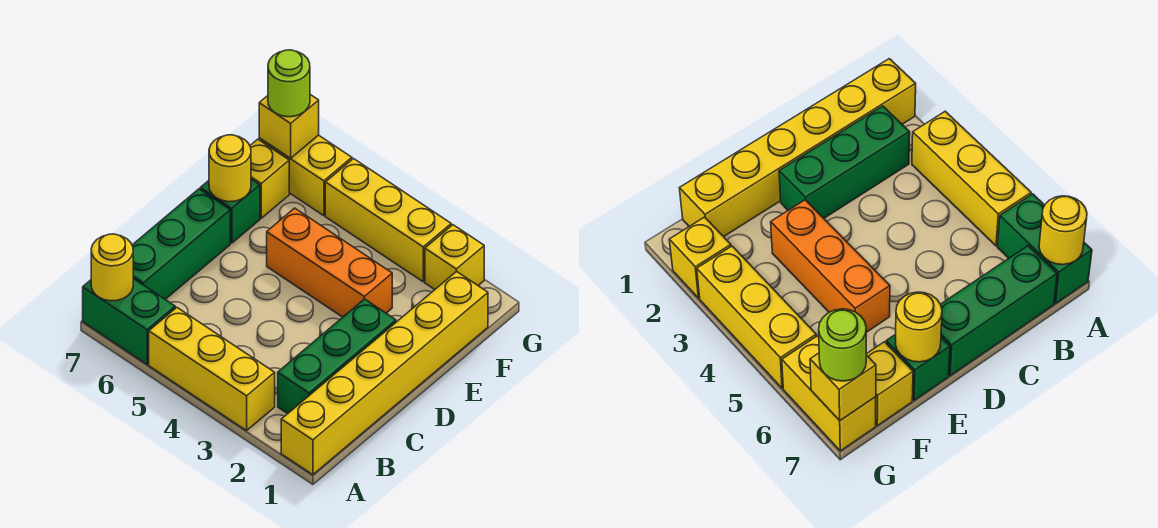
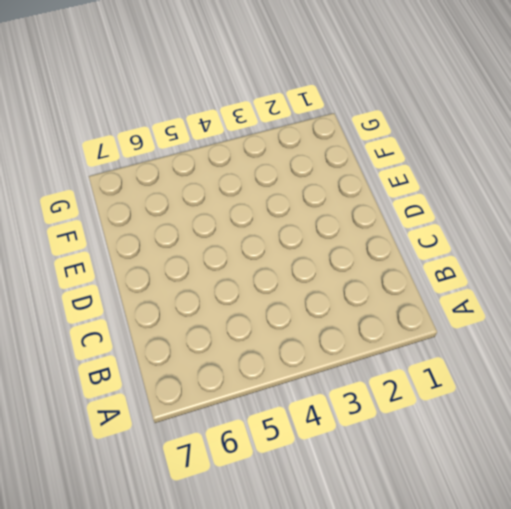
none -> yellow brick A1:F1 level 1
none -> yellow brick A3:A5 level 1
none -> green brick A6:A7 level 1

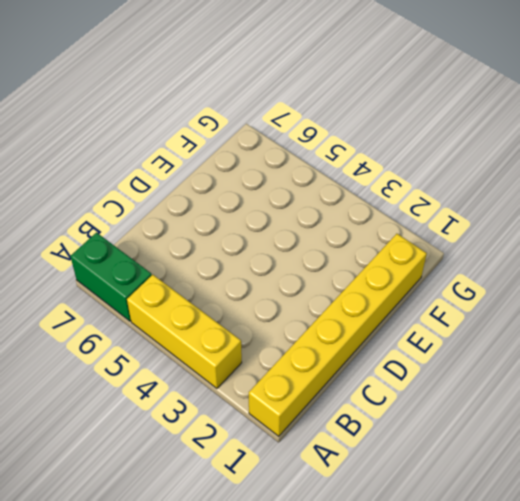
none -> green brick B2:D2 level 1
none -> green brick B7:D7 level 1
none -> orange brick E3:E5 level 1

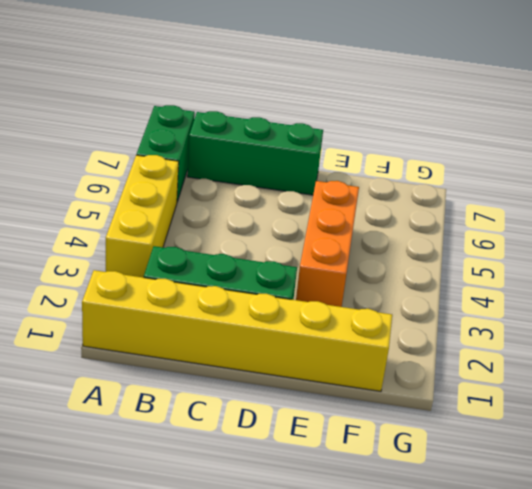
none -> green brick E7 level 1
none -> yellow brick F7 level 1
none -> yellow brick G2 level 1

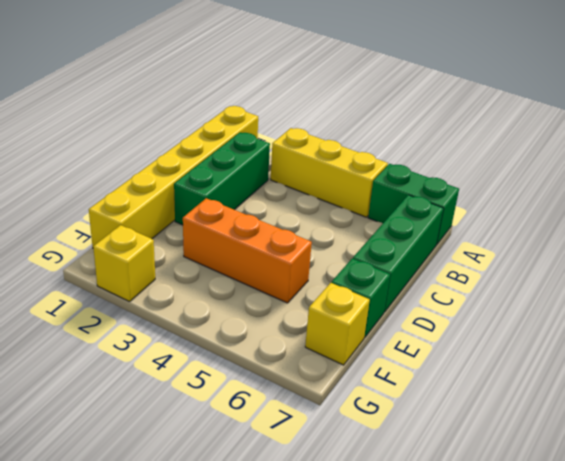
none -> yellow brick G3:G5 level 1
none -> yellow brick G6:G7 level 1
none -> yellow round brick A7 level 2

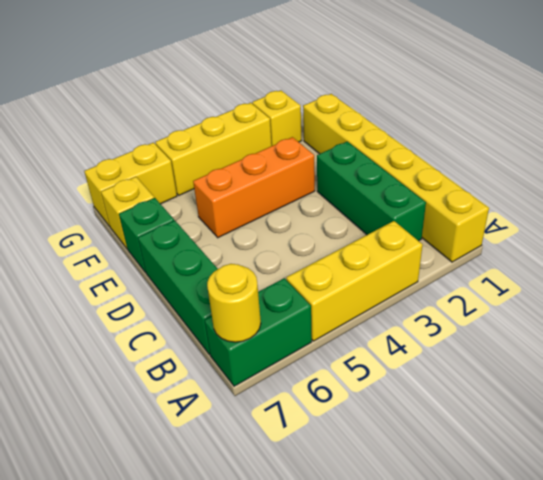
none -> yellow round brick E7 level 2
none -> yellow brick G7 level 2
none -> lime round brick G7 level 3

